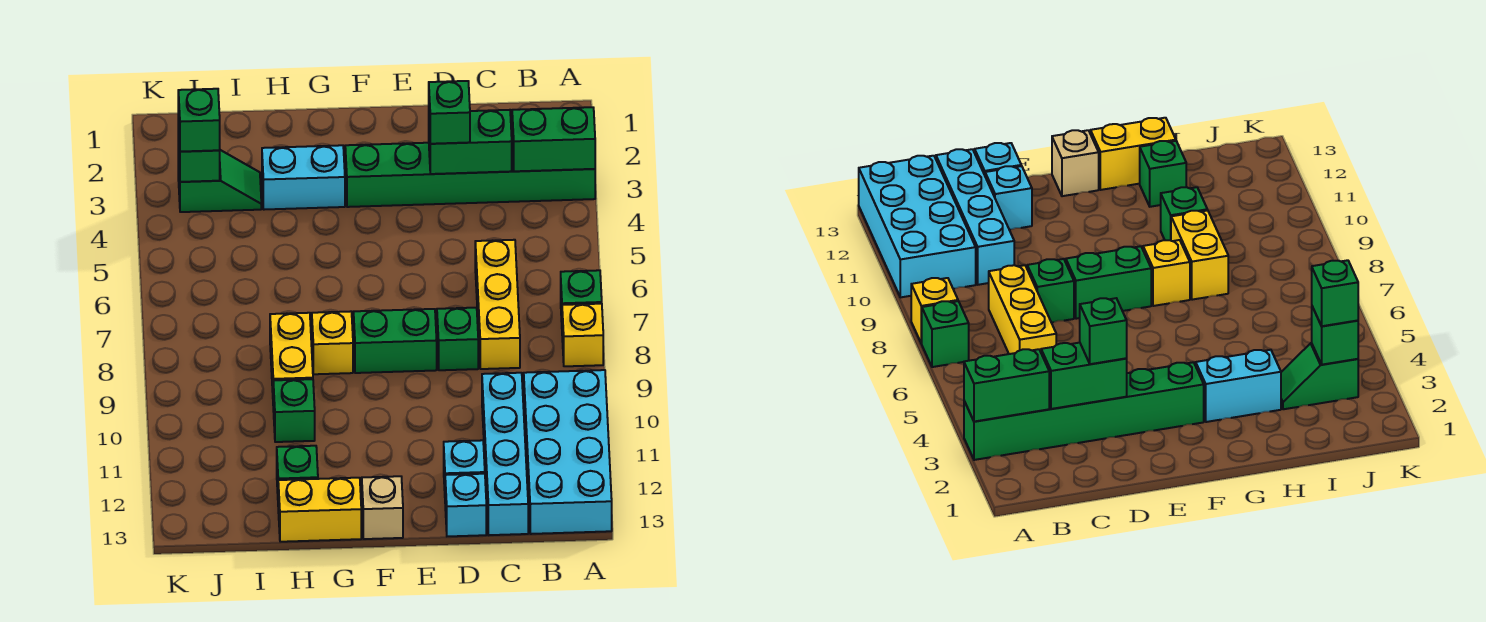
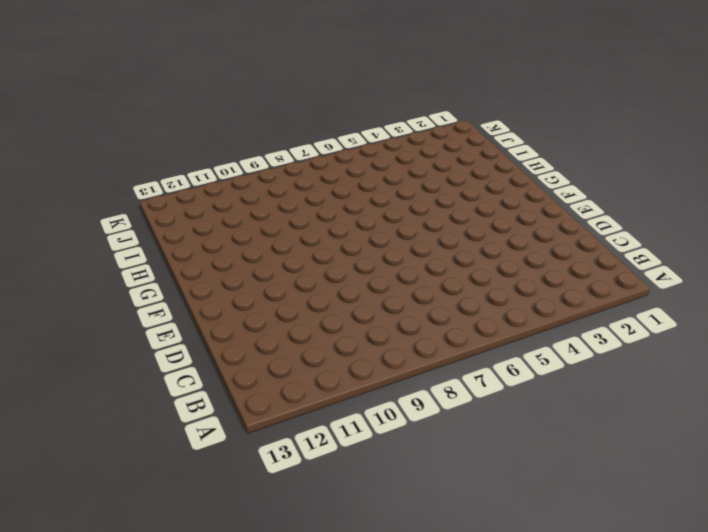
none -> green brick A3:F3 level 1
none -> green brick A7 level 1
none -> yellow brick A8 level 1

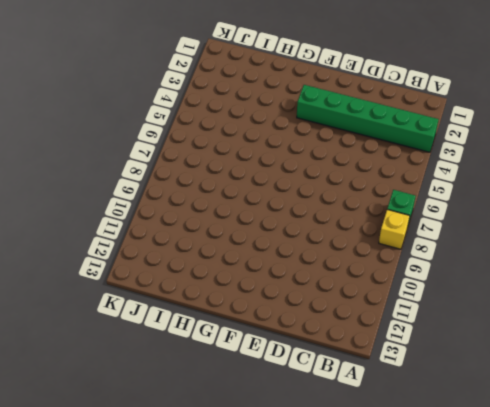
none -> cyan brick A10:B13 level 1
none -> yellow brick C6:C8 level 1
none -> cyan brick C10:C13 level 1

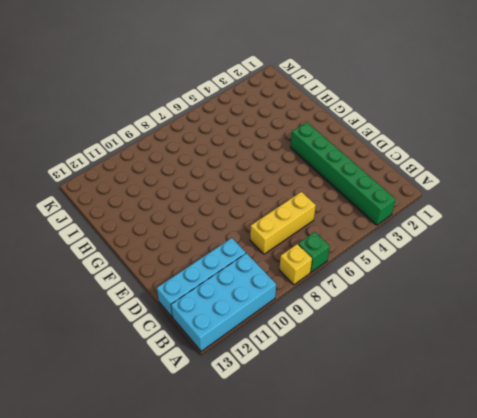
none -> green brick D8 level 1
none -> cyan brick D12 level 1
none -> cyan brick D13 level 1

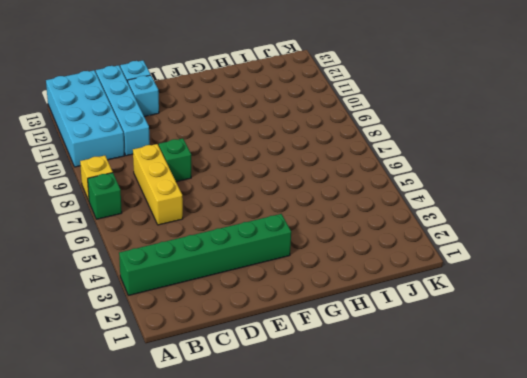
none -> green brick E8:F8 level 1
none -> tan brick F13 level 1
none -> cyan brick G3:H3 level 1

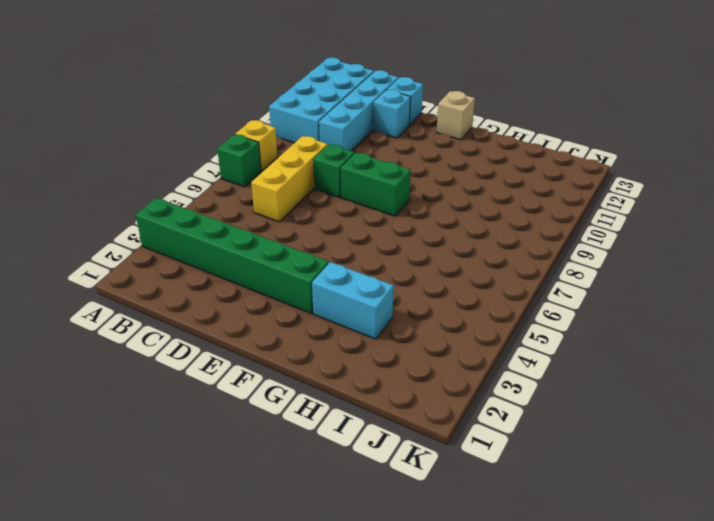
none -> yellow brick G8 level 1
none -> yellow brick G13:H13 level 1
none -> yellow brick H8:H9 level 1

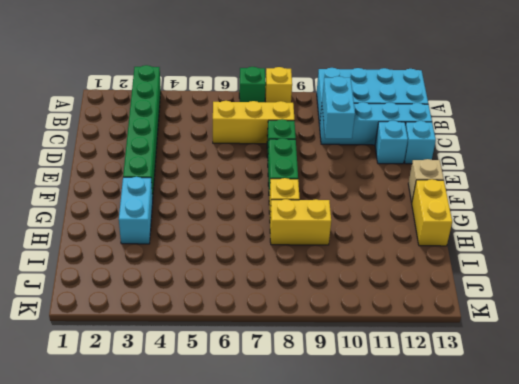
cyan brick C10:D10 level 2 -> none
none -> green brick H10 level 1
none -> green brick H12 level 1
none -> green slope I3:J3 level 1 top J

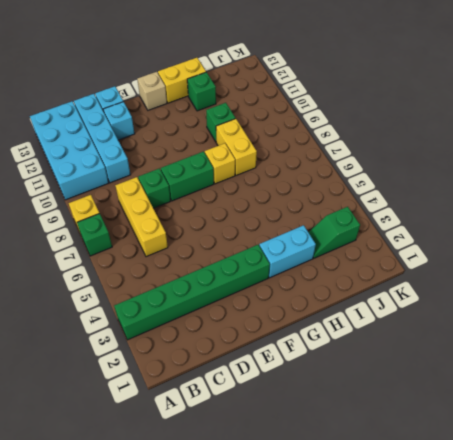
none -> green brick A3:B3 level 2
none -> green brick C3:D3 level 2
none -> green brick J3 level 2

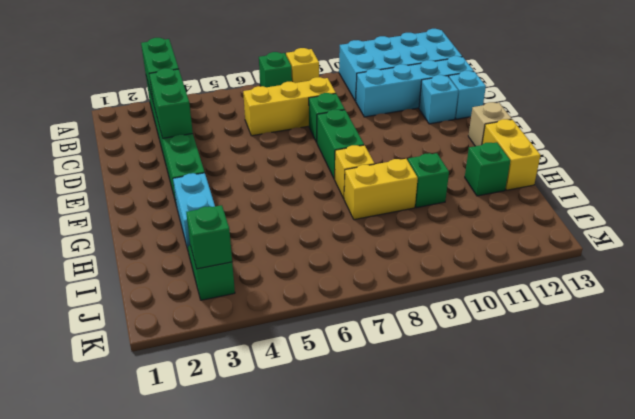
none -> green brick D3 level 3
none -> green brick J3 level 3

